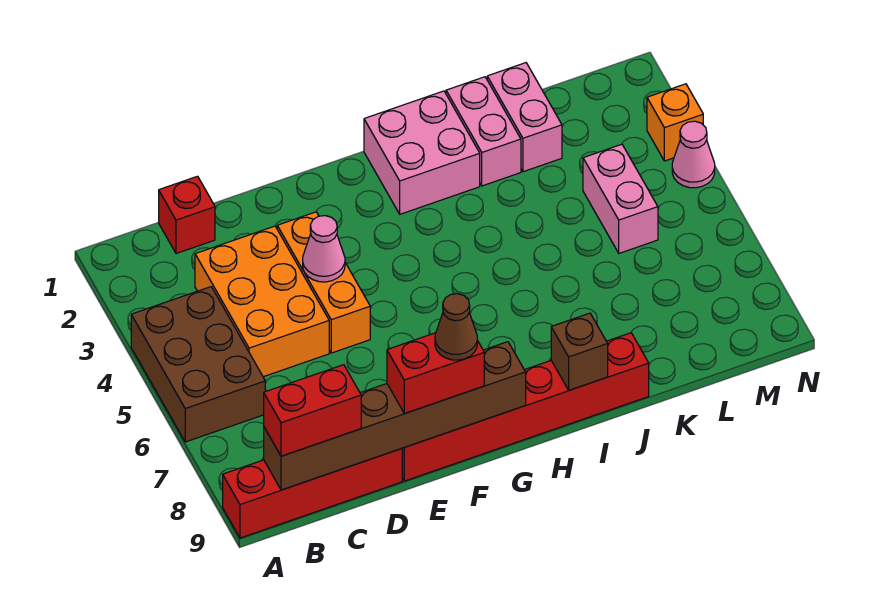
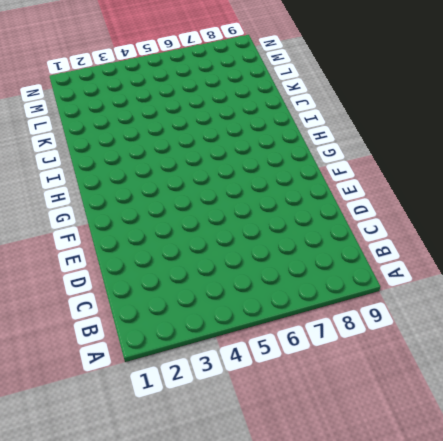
none -> brown brick A4:B6 level 1
none -> red brick A9:D9 level 1
none -> red brick C1 level 1

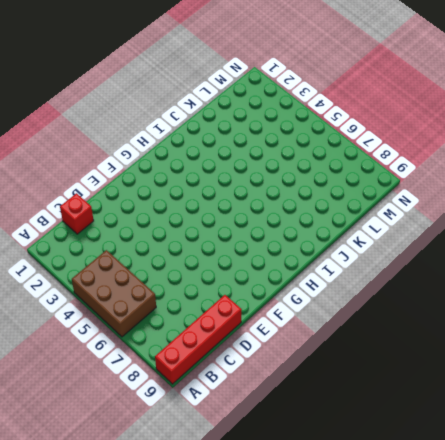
none -> orange brick C3:D5 level 1
none -> orange brick E3:E5 level 1
none -> red brick E9:J9 level 1

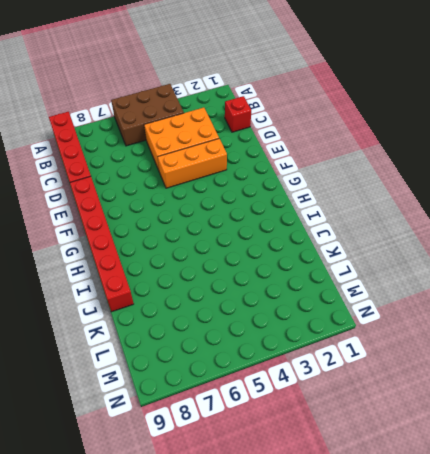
none -> pink brick H1:I2 level 1
none -> pink brick J1:J2 level 1
none -> pink brick K1:K2 level 1

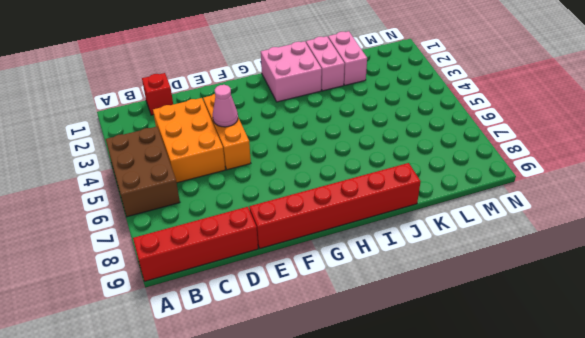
none -> pink brick L4:L5 level 1
none -> orange brick N3 level 1
none -> pink cone N4 level 1

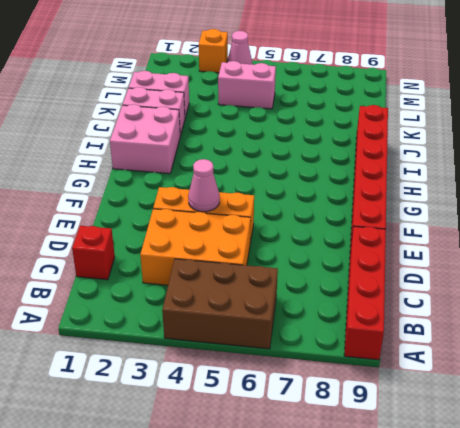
none -> brown brick B9:G9 level 2
none -> brown brick I9 level 2
none -> red brick B9:C9 level 3

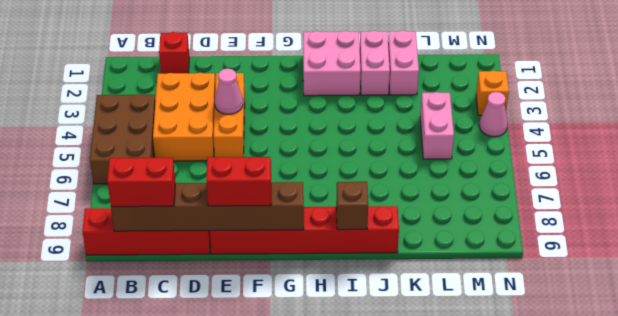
none -> brown cone F9 level 4

